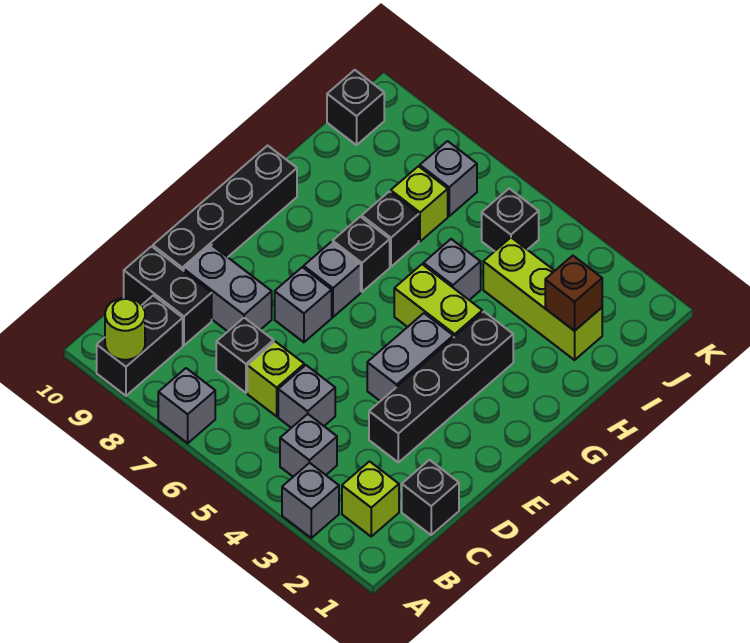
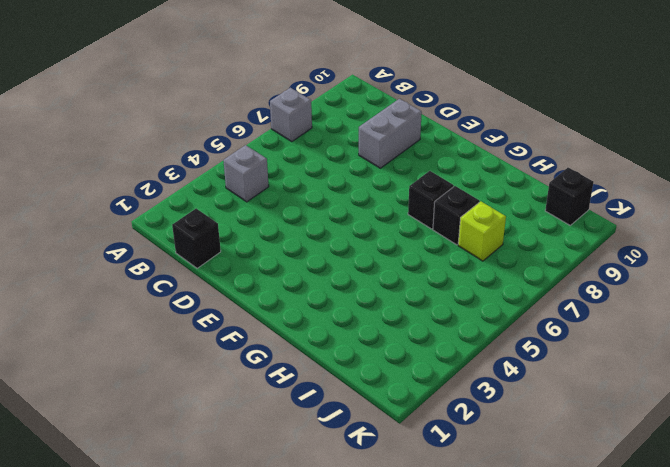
none -> grey brick A3 level 1
none -> black brick A9:B9 level 1
none -> lime brick B2 level 1

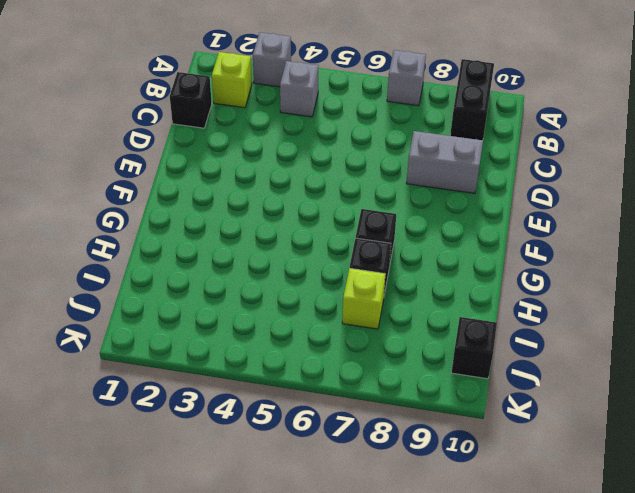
none -> grey brick C5 level 1
none -> lime brick C6 level 1
none -> black brick C7 level 1

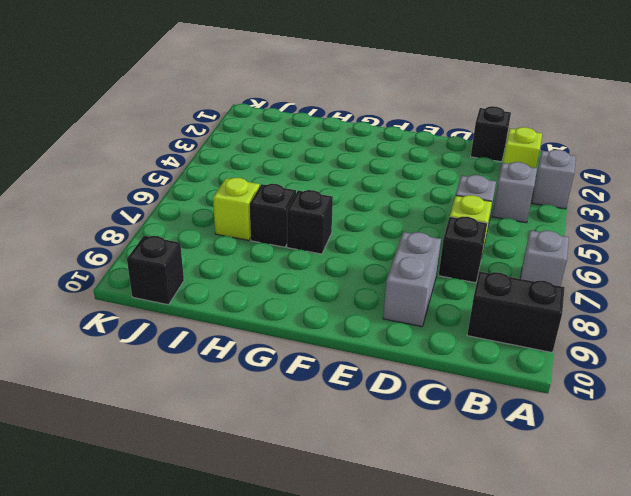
none -> black brick C9:C10 level 1
none -> black brick D3:G3 level 1
none -> black brick D10:G10 level 1

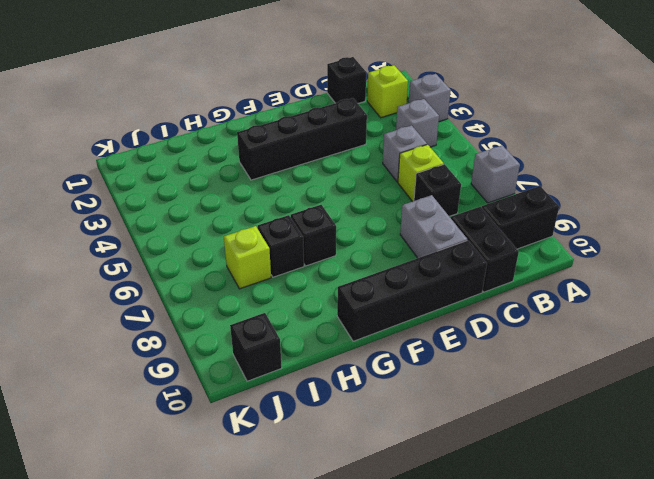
none -> grey brick E4:F4 level 1
none -> grey brick E7 level 1
none -> grey brick F7 level 1

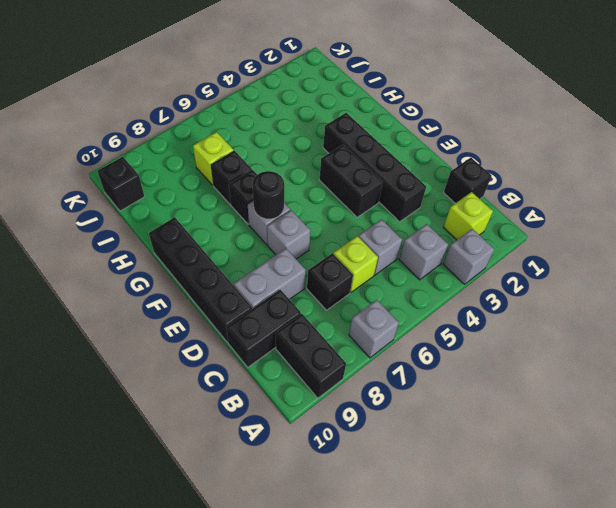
black brick E4:F4 level 1 -> grey brick E4:F4 level 1
black round brick F7 level 2 -> none
none -> lime brick G4:G5 level 1
none -> grey brick H5 level 1
none -> lime brick I2:I4 level 1

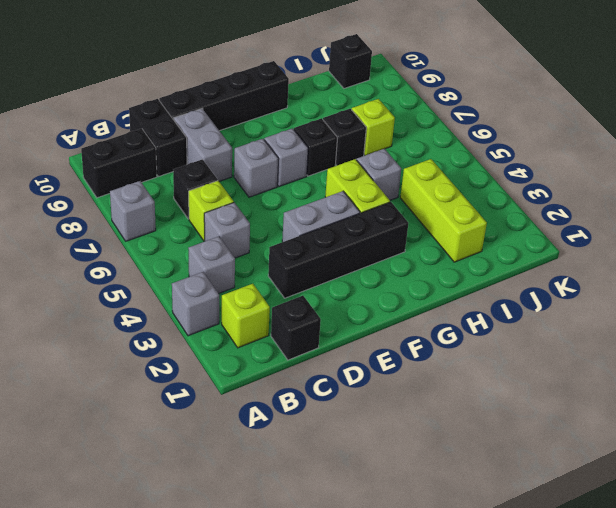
none -> black brick J5 level 1
none -> grey brick J7 level 1
none -> lime round brick A9 level 2

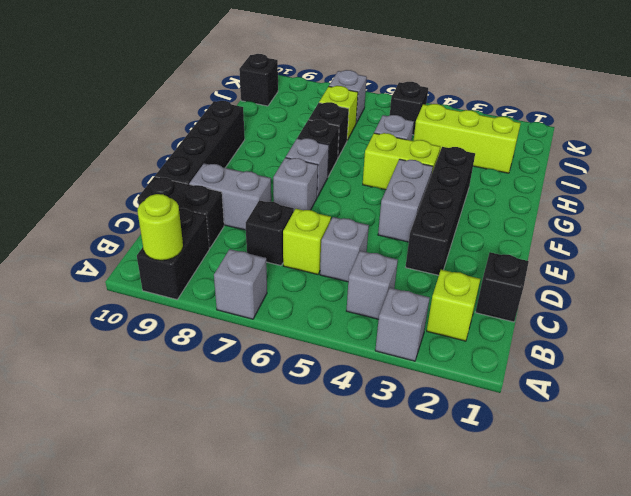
none -> brown brick I2 level 2

